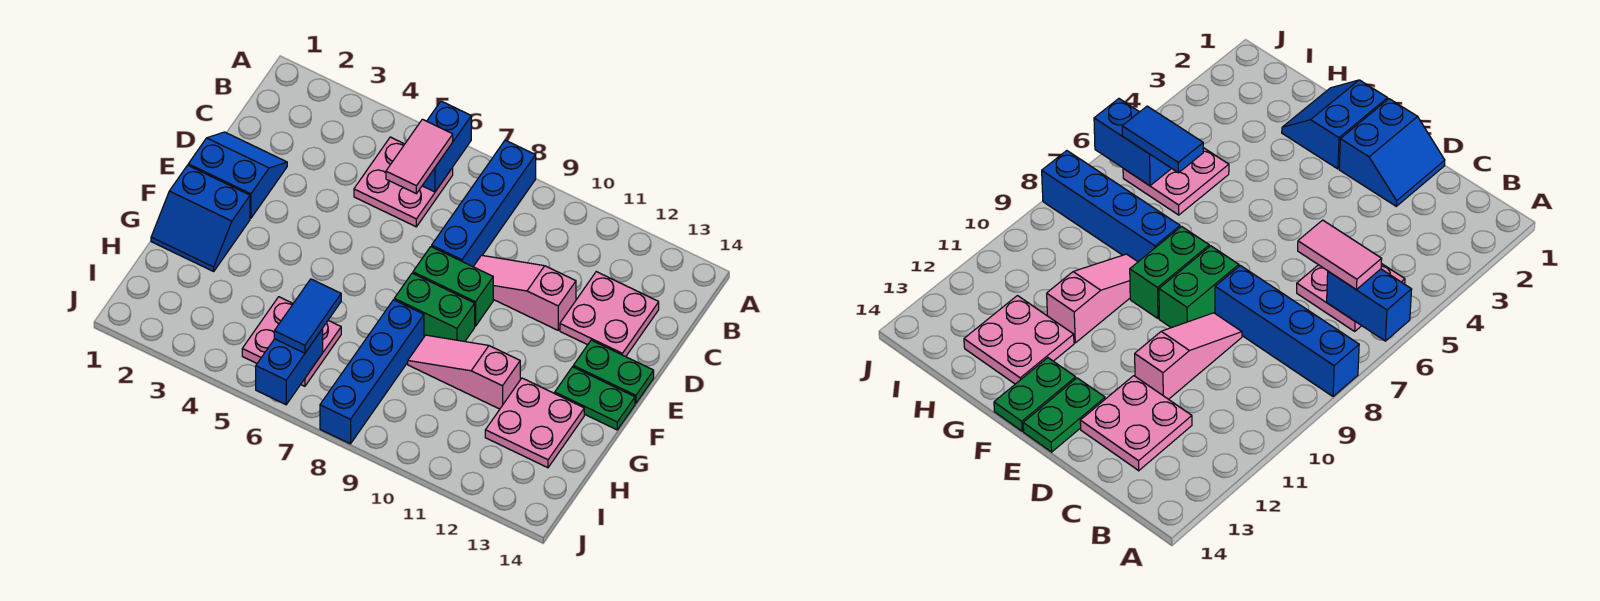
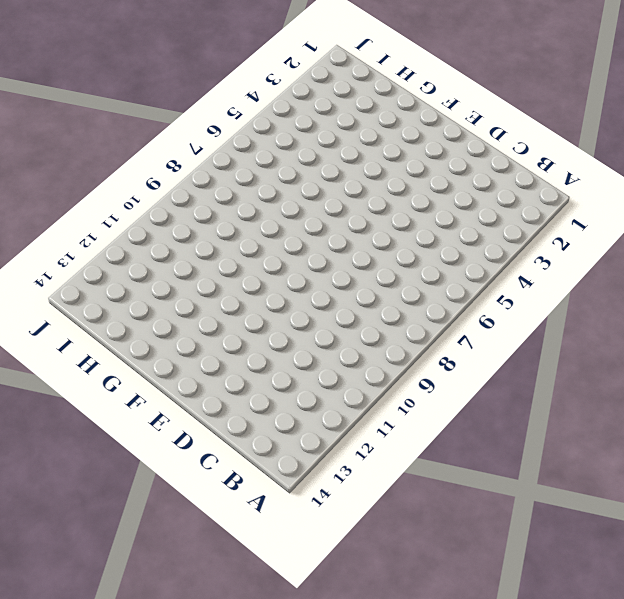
none -> blue brick A8:D8 level 1
none -> pink plate B5:C6 level 1
none -> pink plate C12:D13 level 1

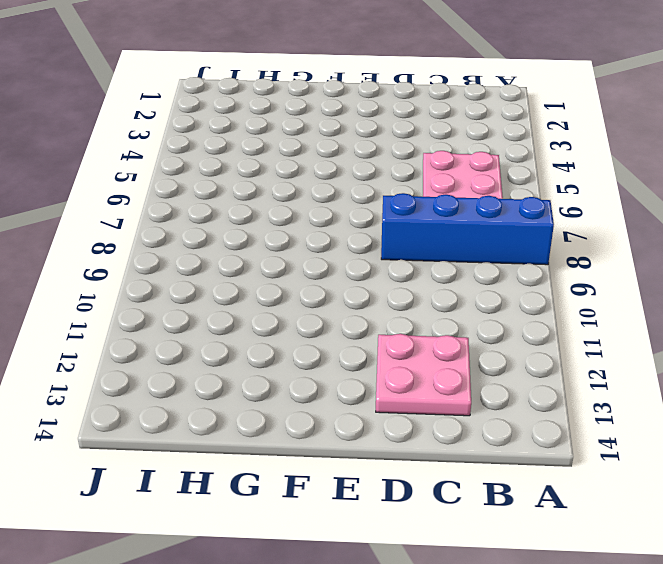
none -> blue slope D1:E2 level 1 top E
none -> pink slope D9:D11 level 1 top 11
none -> green brick E8:E9 level 1

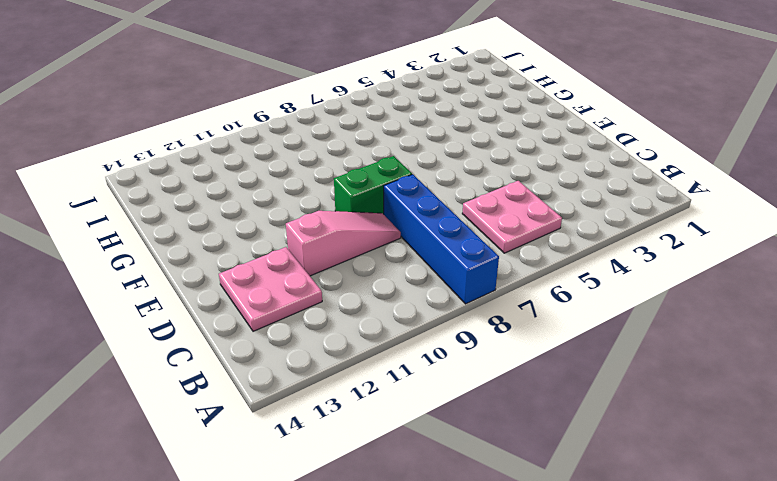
none -> blue slope D1:E2 level 1 top E
none -> green plate E13:E14 level 1
none -> blue slope F1:G2 level 1 top F

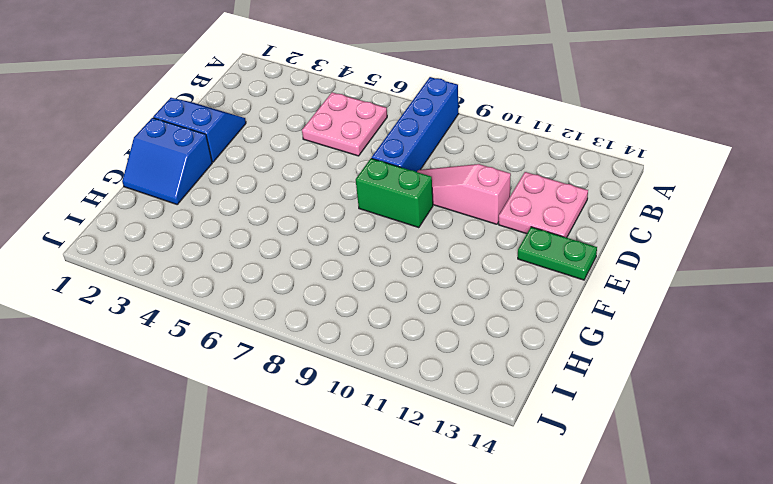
none -> green brick F8:F9 level 1
none -> green plate F13:F14 level 1
none -> blue brick G8:J8 level 1

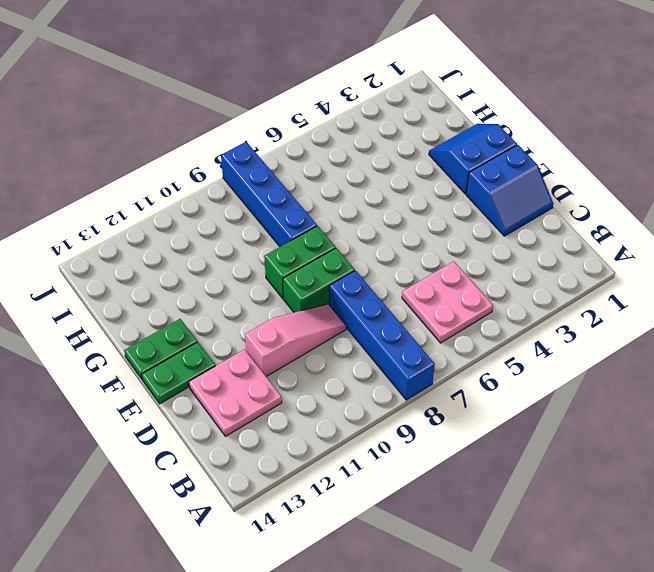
none -> pink slope G9:G11 level 1 top 11
none -> pink plate G12:H13 level 1
none -> pink plate H5:I6 level 1

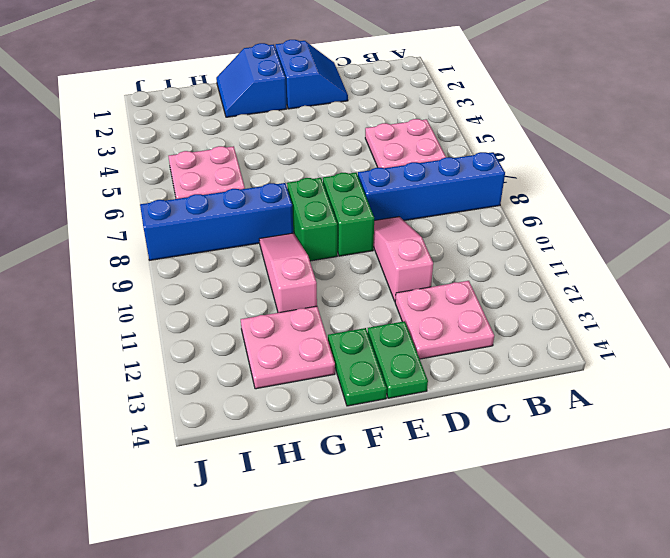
none -> blue brick A6:B6 level 2
none -> blue brick I6:J6 level 2
none -> pink tile B6:C6 level 3

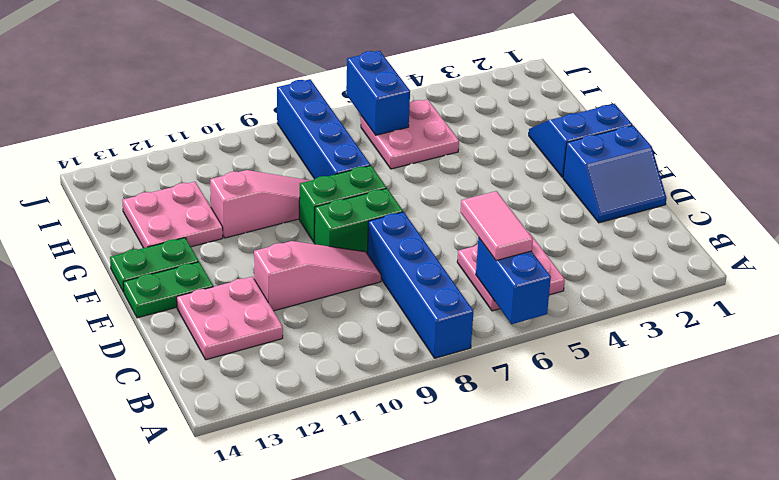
none -> blue tile H6:I6 level 3

